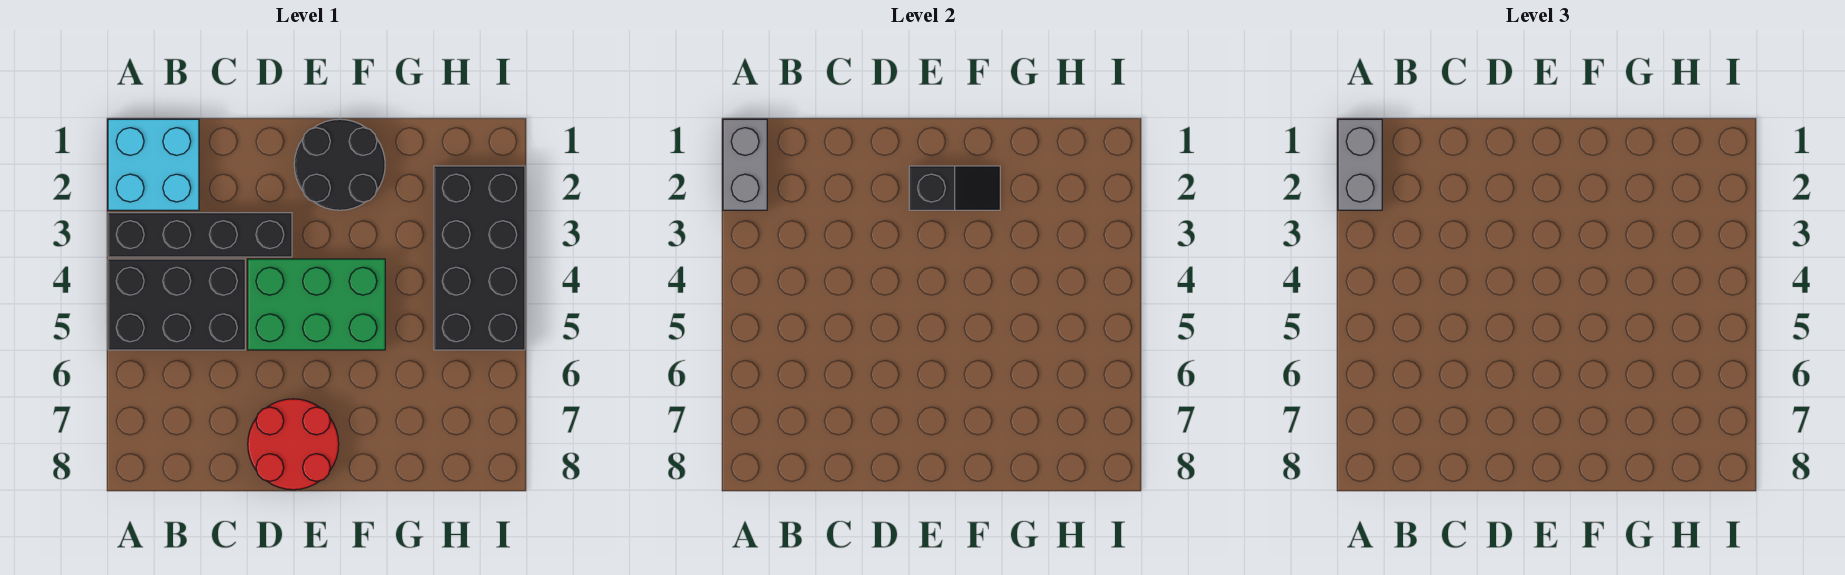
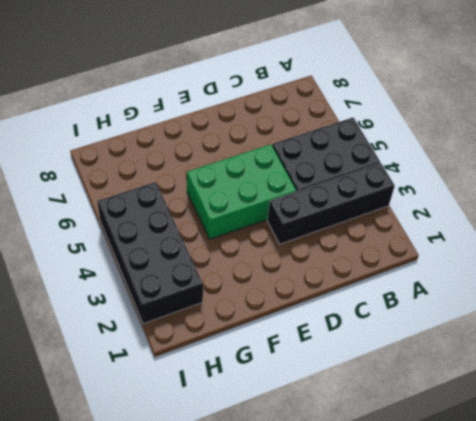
none -> cyan brick A1:B2 level 1
none -> red round brick D7:E8 level 1

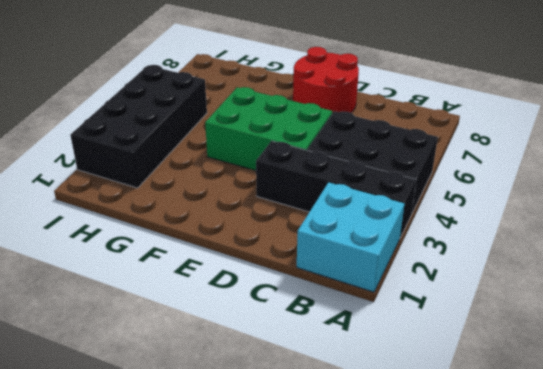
none -> black round brick E1:F2 level 1
none -> grey brick A1:A2 level 2

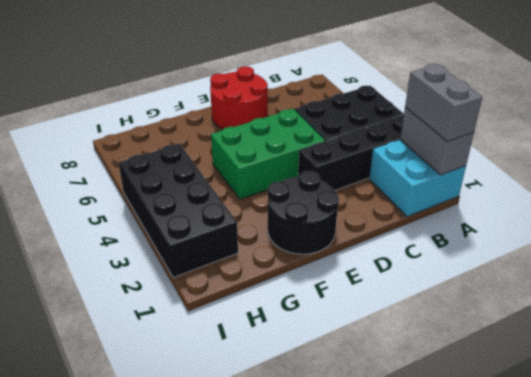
none -> black slope E2:F2 level 2 top E

